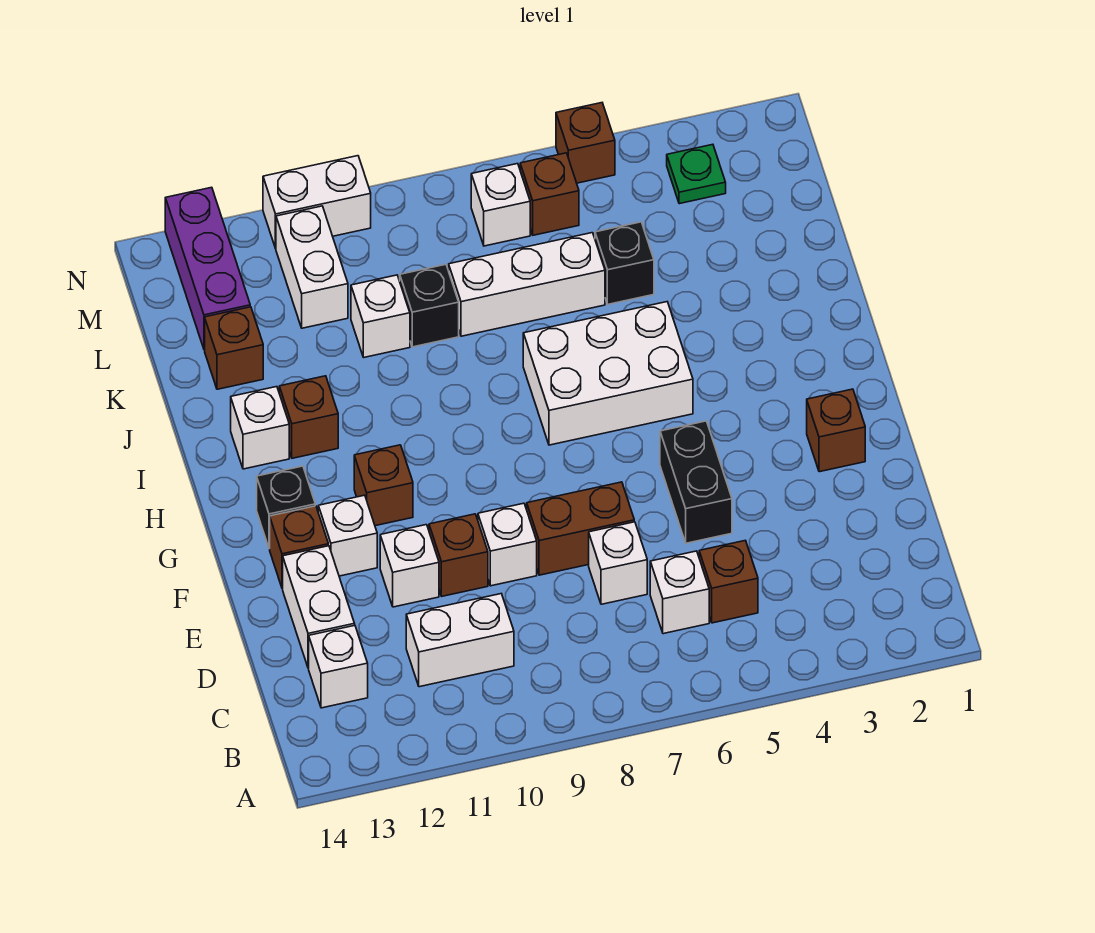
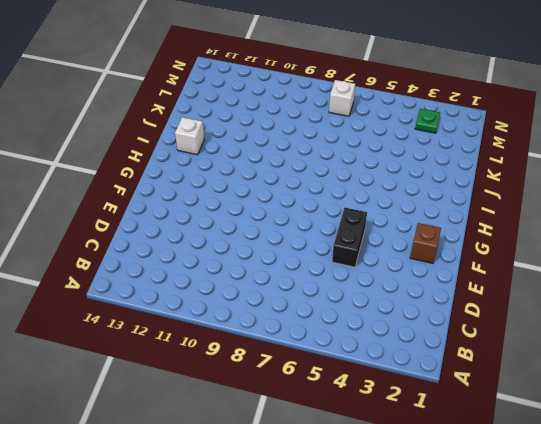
none -> brown brick C5 level 1
none -> white brick C6 level 1
none -> white brick C10:C11 level 1
none -> white brick C13 level 1

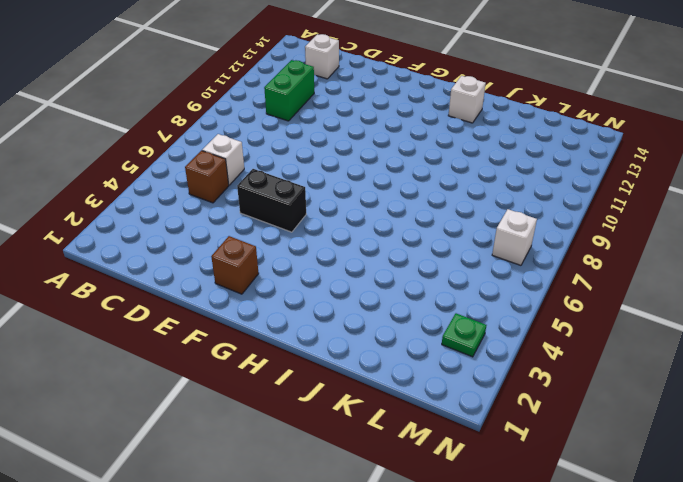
green brick C10:C11 level 1 -> white brick C10:C11 level 1
none -> white brick D7 level 1
none -> white brick D13:E13 level 1
none -> brown brick E7:E8 level 1
none -> white brick E9 level 1

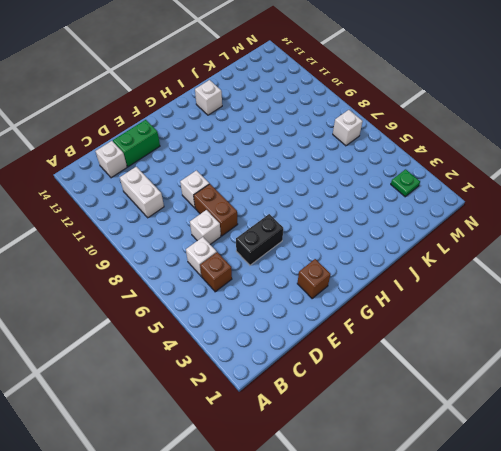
green brick D13:E13 level 1 -> white brick D13:E13 level 1
none -> brown brick E10 level 1
none -> white brick E11 level 1
none -> white brick F12 level 1
none -> brown brick F13 level 1

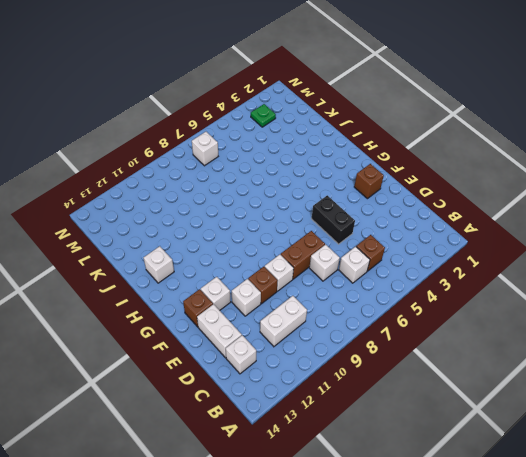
none -> brown brick G11 level 1
none -> black brick G13 level 1
none -> white brick H5:I7 level 1
none -> brown brick I12 level 1

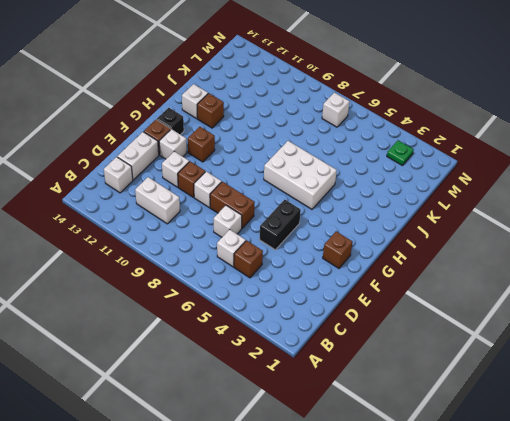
none -> black brick K5 level 1
none -> white brick K6:K8 level 1
none -> black brick K9 level 1
none -> white brick K10 level 1

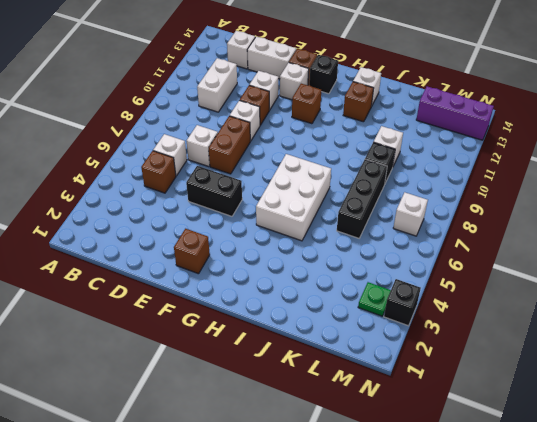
black brick K6:K8 level 1 -> white brick K6:K8 level 1
black brick N3 level 1 -> black brick K5 level 1
none -> brown brick K13 level 1
none -> white brick L11:M11 level 1
none -> brown brick M6 level 1
none -> brown brick N5 level 1

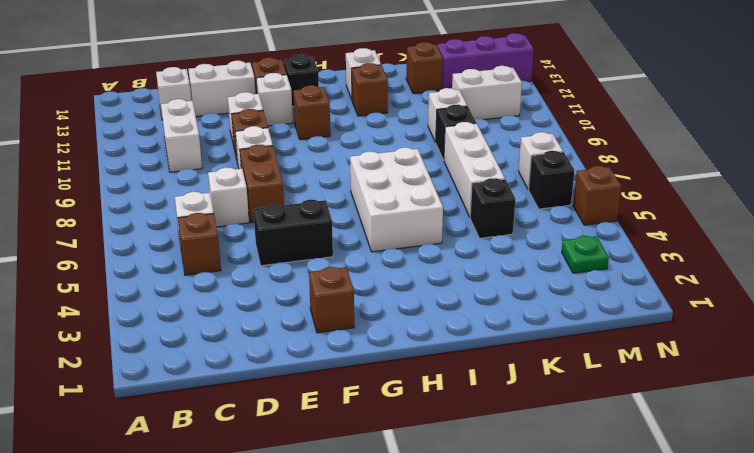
black brick M6 level 1 -> brown brick M6 level 1
none -> white brick N10:N11 level 1

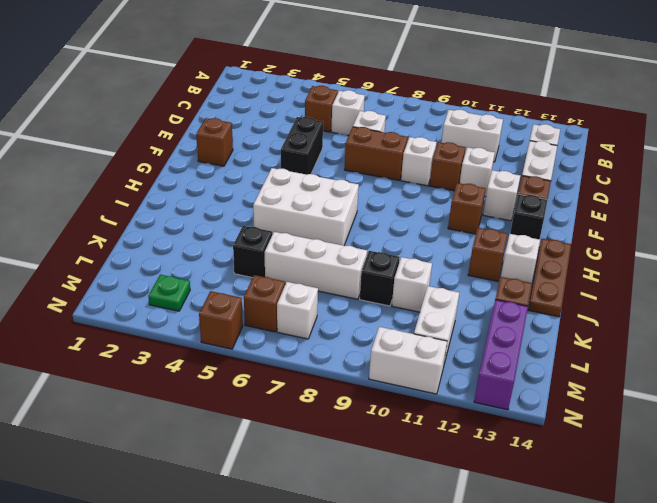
brown plate H14:J14 level 1 -> none

